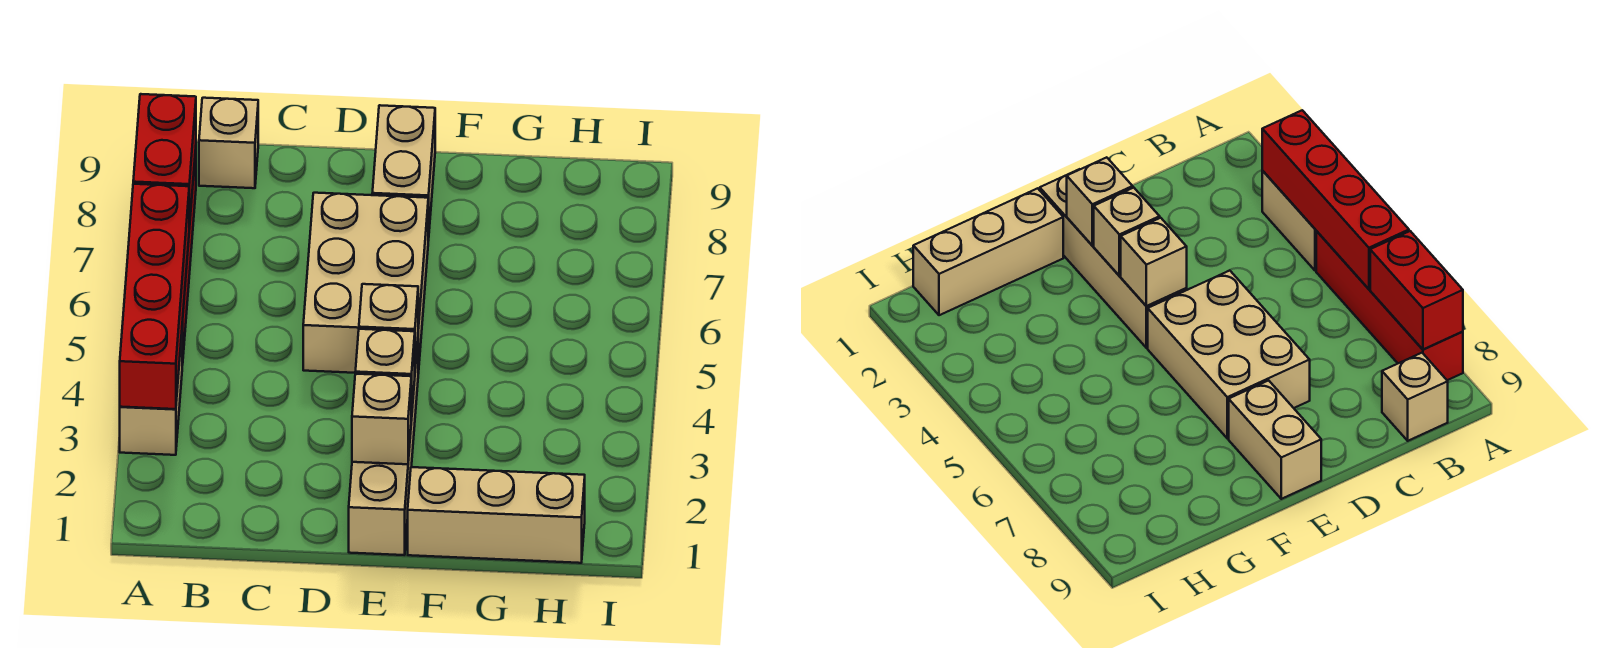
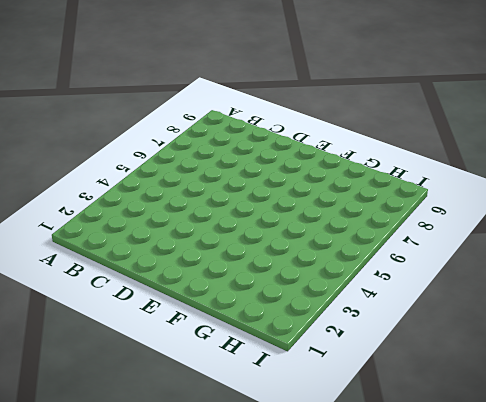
none -> tan brick A3:A4 level 1
none -> red brick A5:A8 level 1
none -> tan brick B9 level 1

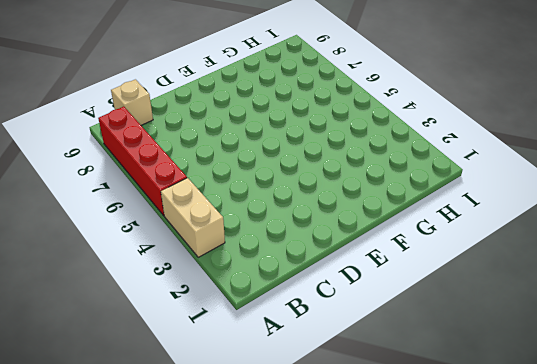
none -> tan brick D5:E7 level 1
none -> tan brick E1:E4 level 1
none -> tan brick E8:E9 level 1

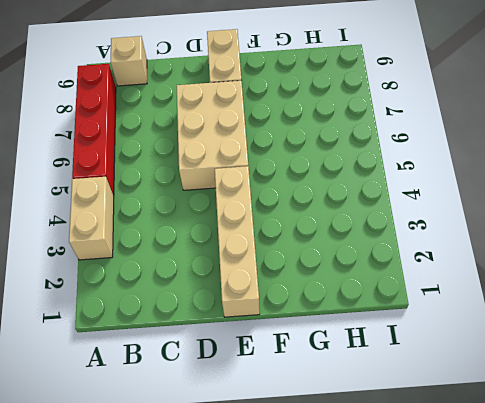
none -> tan brick F1:H1 level 1
none -> red brick A3:A6 level 2
none -> red brick A7:A8 level 2

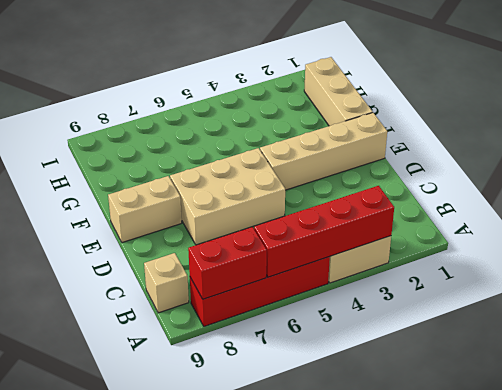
none -> tan brick E2 level 2
none -> tan brick E3 level 2
none -> tan brick E4 level 2

